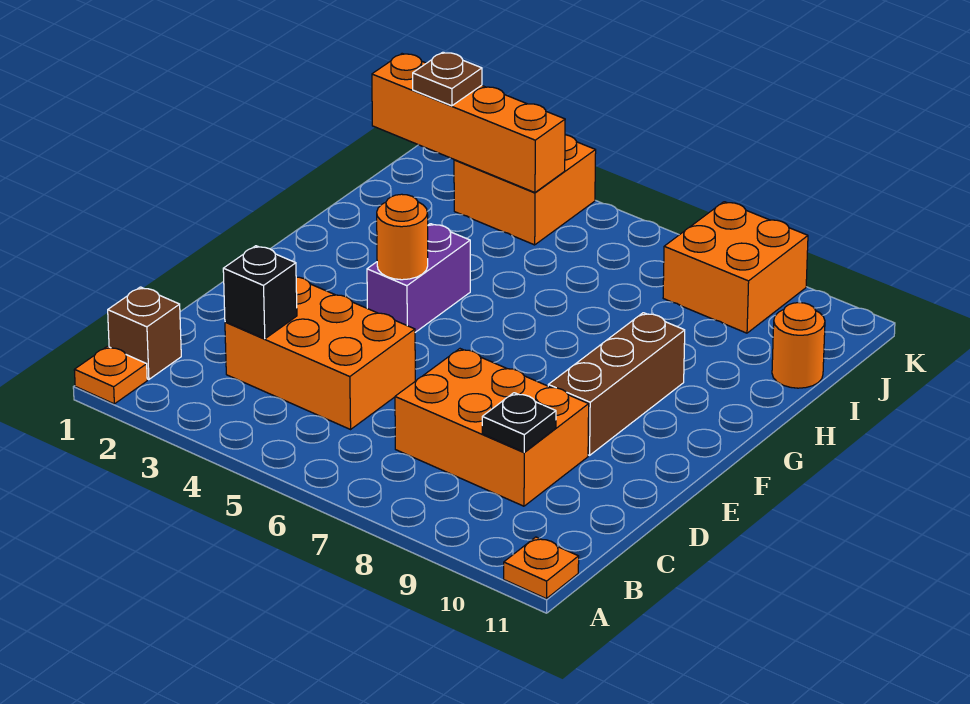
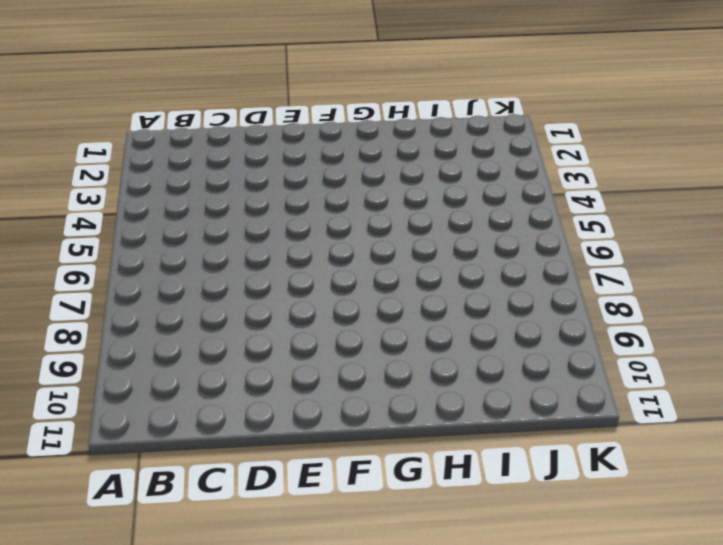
none -> orange plate A1 level 1
none -> orange plate A11 level 1
none -> brown brick B1 level 1

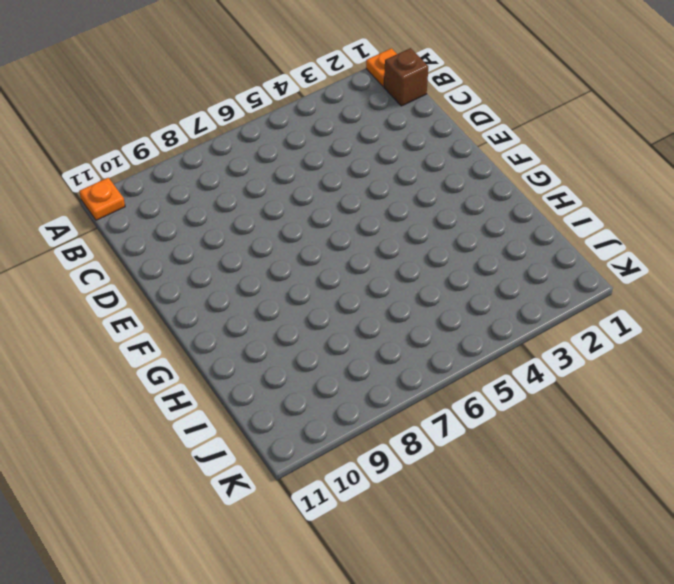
none -> orange brick C3:D5 level 1
none -> orange brick C7:D9 level 1
none -> brown brick E9:G9 level 1

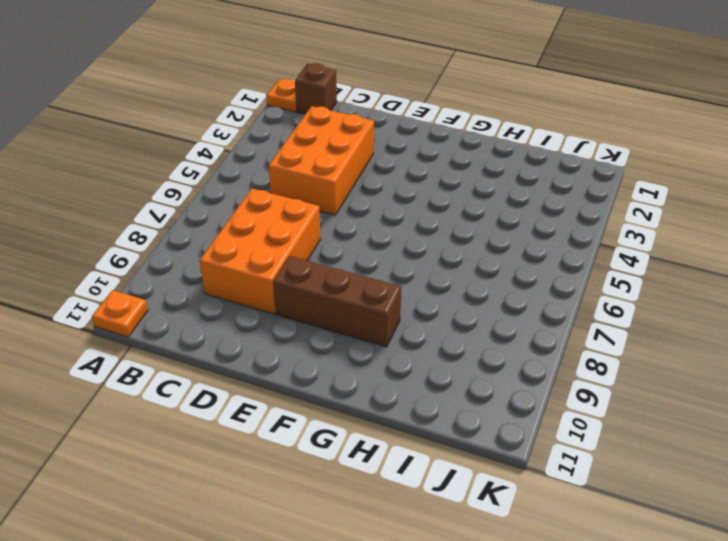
none -> purple brick F4:G4 level 1
none -> orange round brick I11 level 1
none -> orange brick J3:K4 level 1

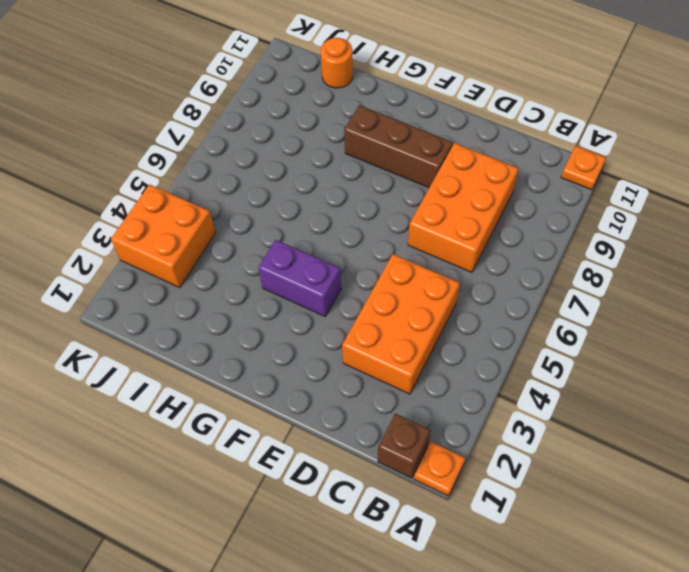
none -> orange brick J8:K9 level 1
none -> black brick C3 level 2
none -> black plate C9 level 2

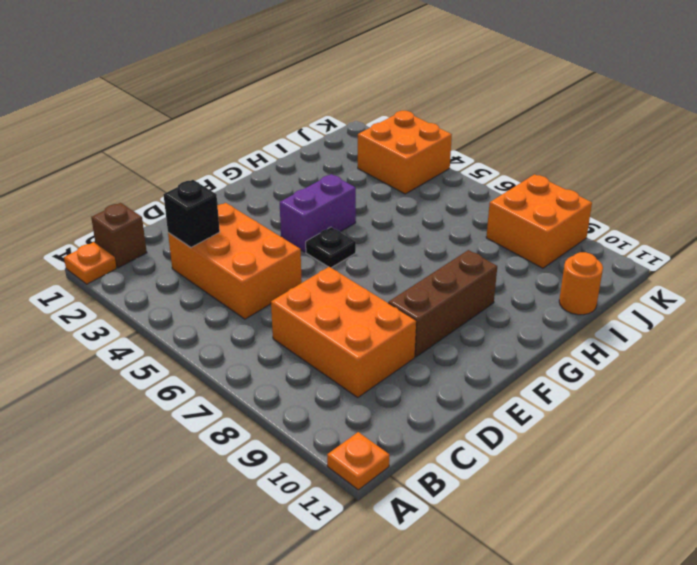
black plate F5 level 1 -> black plate C9 level 2
none -> orange round brick F4 level 2
none -> orange brick J1:J4 level 2
none -> brown plate J2 level 3

